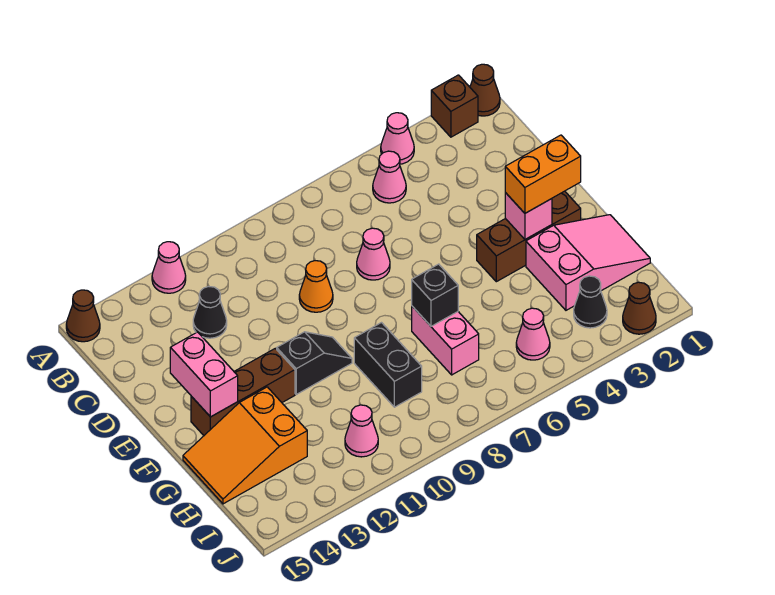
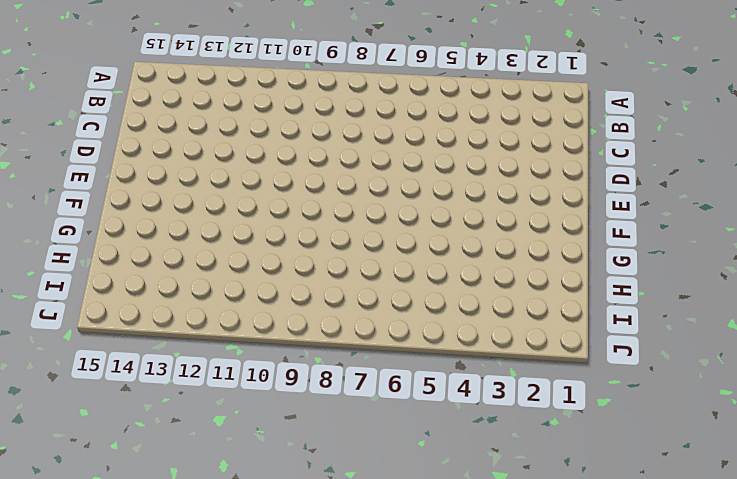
none -> brown cone A1 level 1
none -> brown brick A2 level 1
none -> pink cone A4 level 1

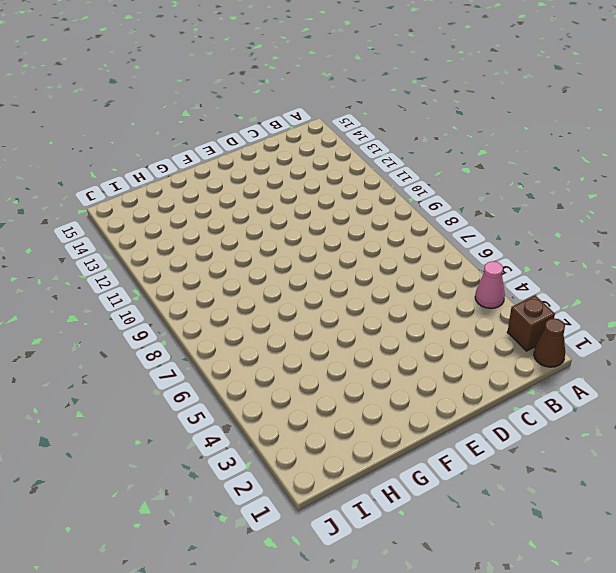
none -> pink cone A12 level 1
none -> brown cone A15 level 1
none -> pink cone B5 level 1

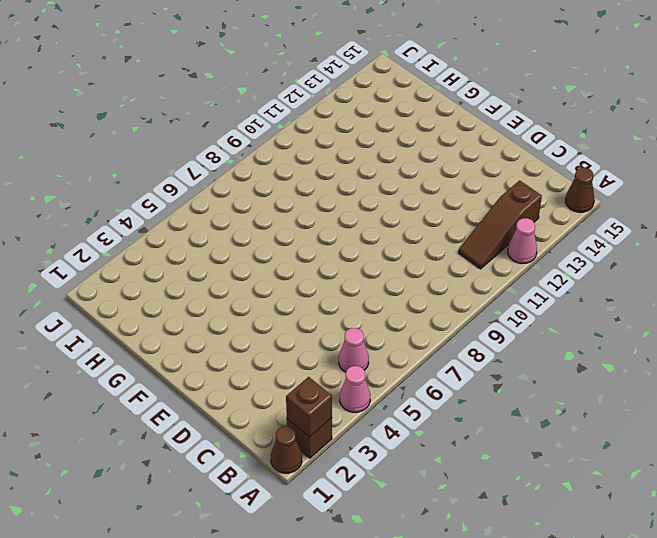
brown brick A2 level 2 -> none
brown slope B11:B13 level 1 top 13 -> none
none -> black cone C12 level 1
none -> pink cone D7 level 1
none -> orange cone D9 level 1

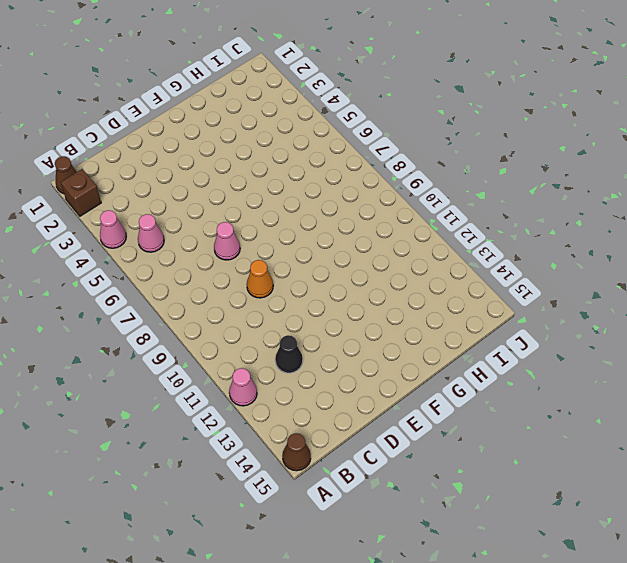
none -> brown brick F2:F4 level 1
none -> black slope F10:F11 level 1 top 11
none -> brown brick F12:F14 level 1

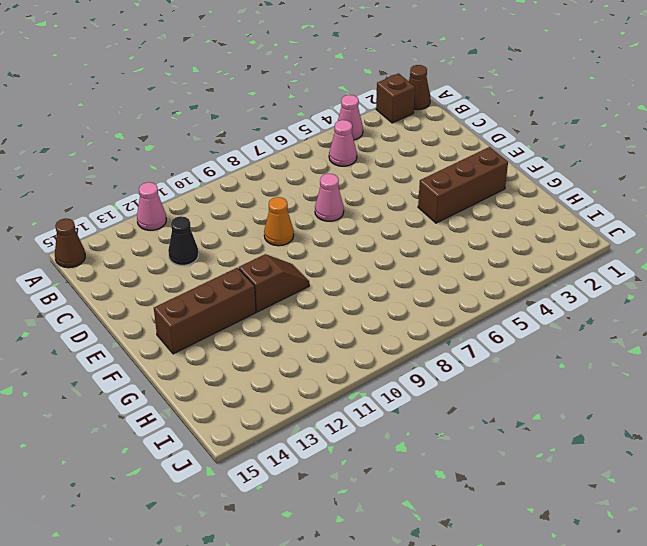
brown slope F10:F11 level 1 top 11 -> black slope F10:F11 level 1 top 11
none -> pink slope G1:H3 level 1 top 3
none -> pink brick G7:H7 level 1
none -> black brick G9:H9 level 1

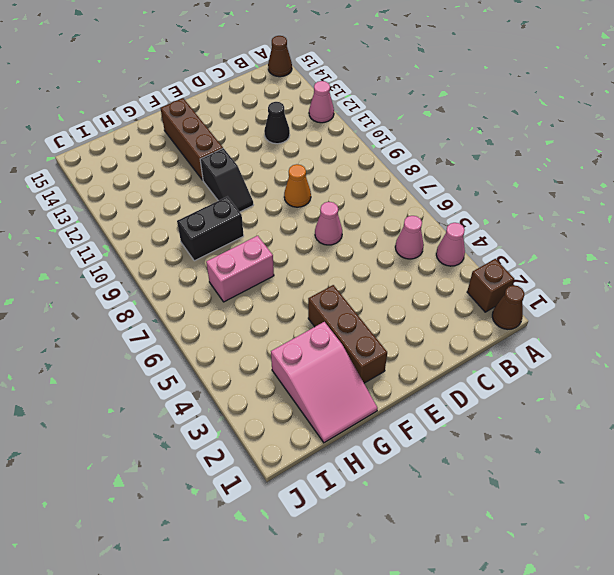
none -> orange slope G13:H15 level 1 top 13
none -> black cone I3 level 1
none -> pink cone I5 level 1

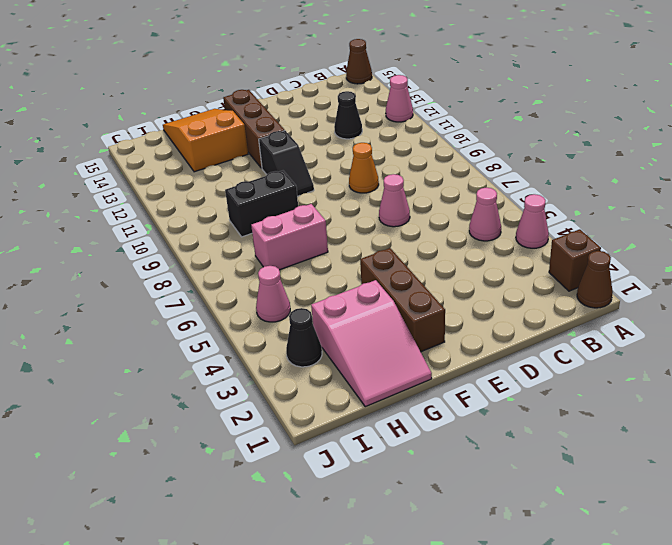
none -> pink cone I11 level 1
none -> brown cone J2 level 1
none -> pink brick E14:F14 level 2

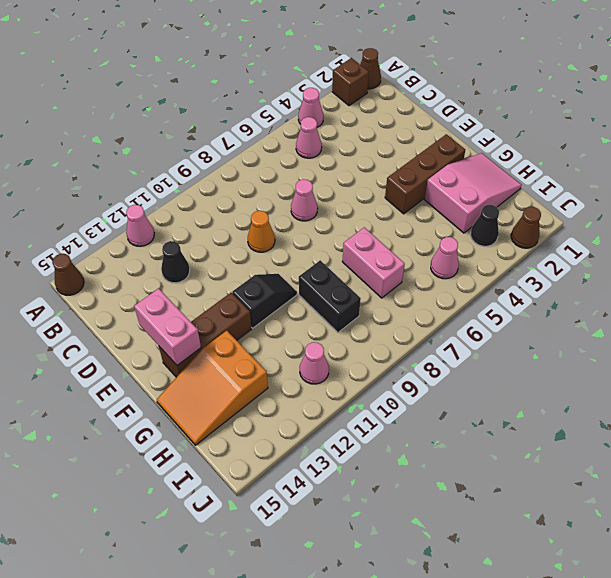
none -> pink brick F3 level 2
none -> black brick G7 level 2
none -> orange brick F2:F3 level 3

